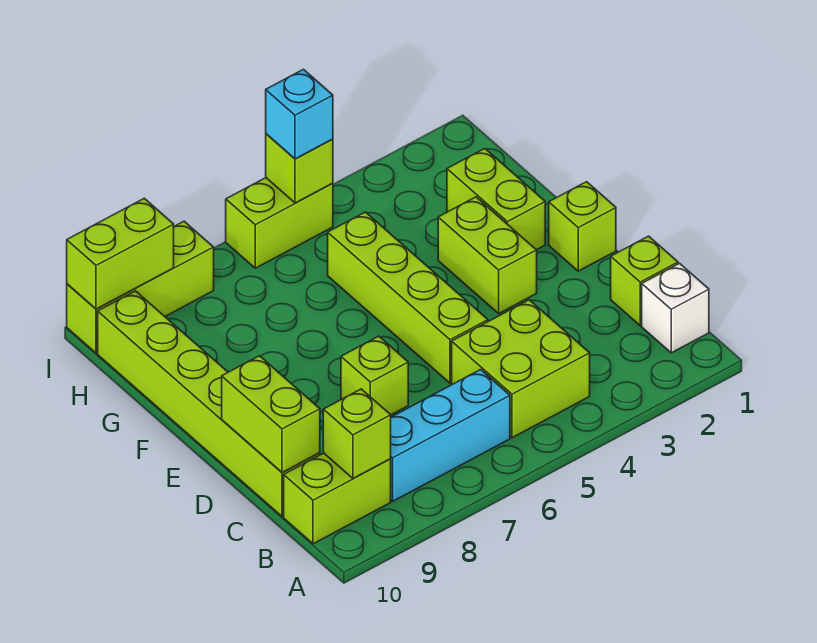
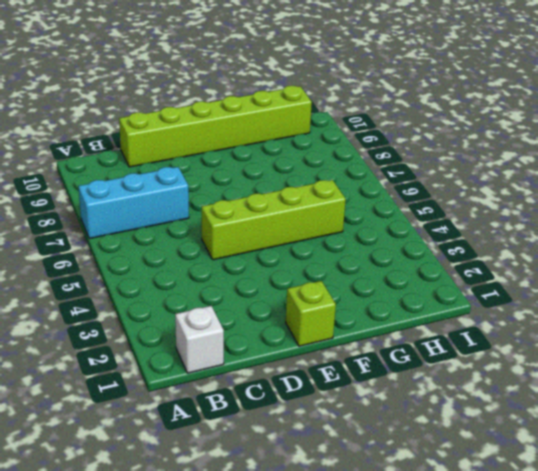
cyan brick A7:C7 level 1 -> cyan brick B6:B8 level 1
none -> lime brick B4:C5 level 1
none -> lime brick B9:B10 level 1
none -> lime brick C1 level 1

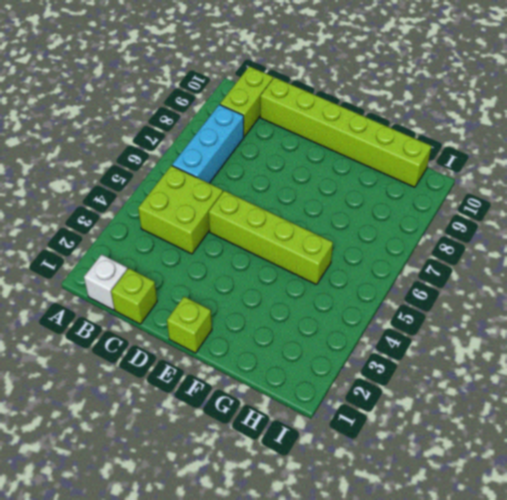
none -> lime brick D7 level 1
none -> lime brick E3:F3 level 1
none -> lime brick F2:G2 level 1

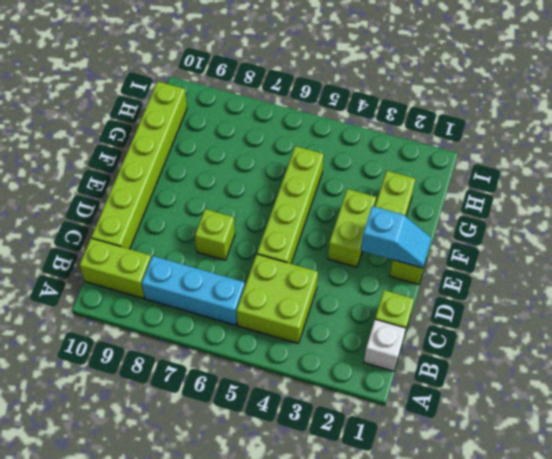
cyan slope E1:E2 level 2 top 2 -> none
none -> lime brick I5:I6 level 1
none -> lime brick I8:I10 level 1
none -> lime brick B9 level 2

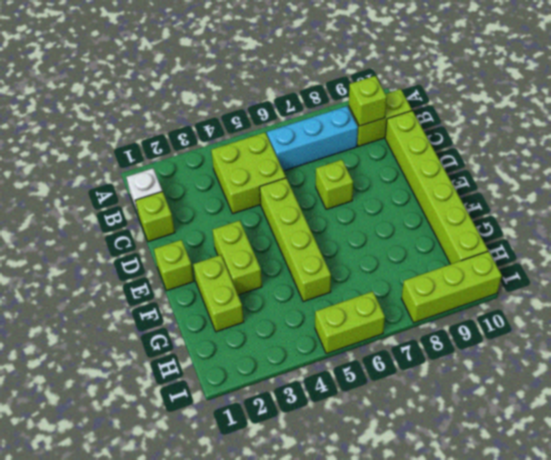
none -> lime brick C10:D10 level 2
none -> lime brick I5 level 2
none -> lime brick I9:I10 level 2

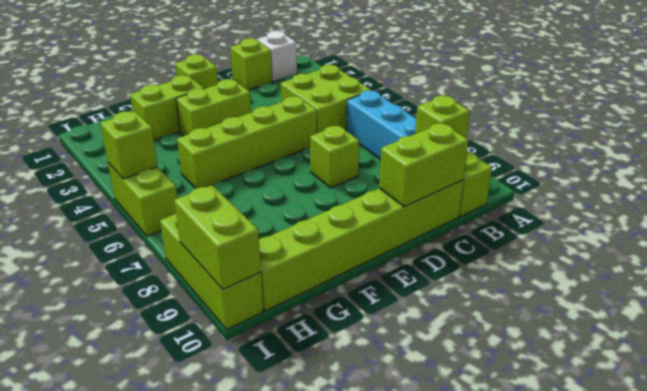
none -> cyan brick I5 level 3

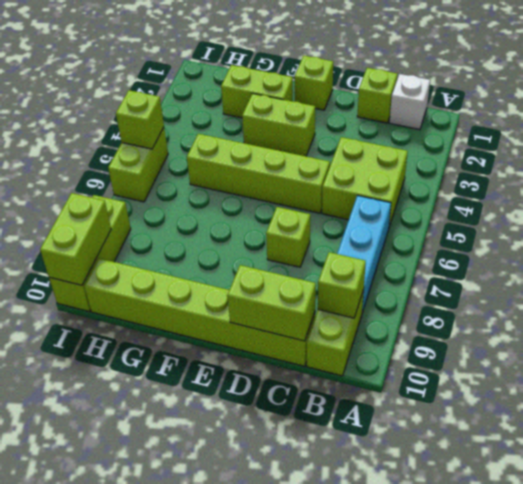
none -> cyan brick I5 level 3

